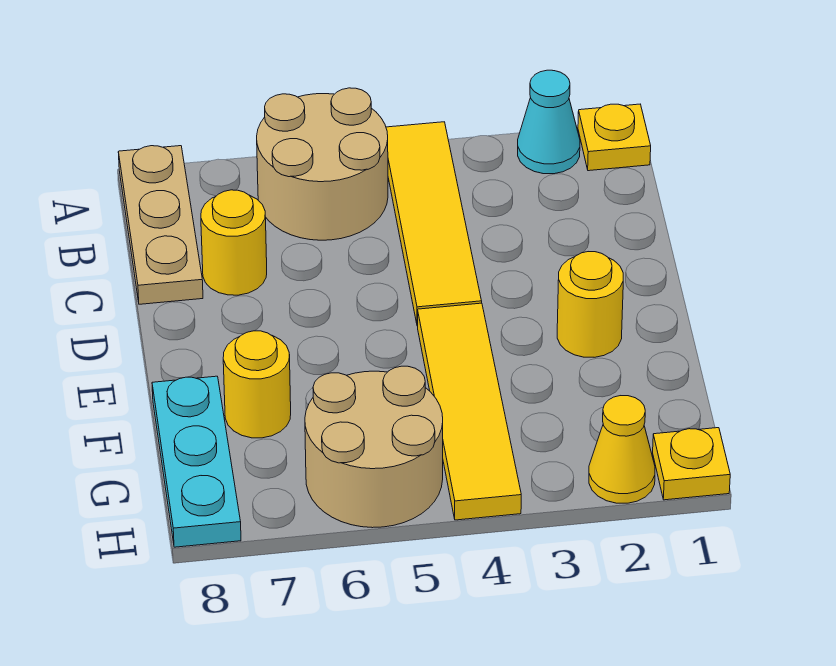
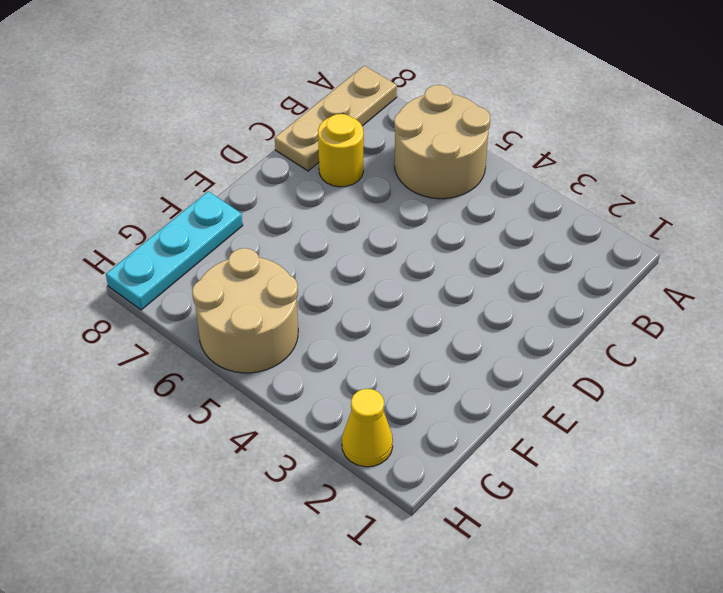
none -> yellow plate A1 level 1
none -> cyan cone A2 level 1
none -> yellow tile A4:D4 level 1

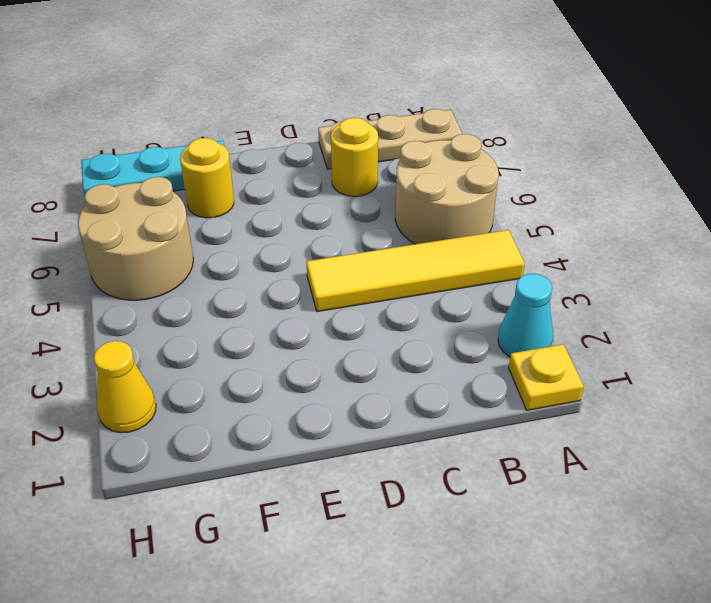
none -> yellow round brick E2 level 1
none -> yellow tile E4:H4 level 1
none -> yellow plate H1 level 1

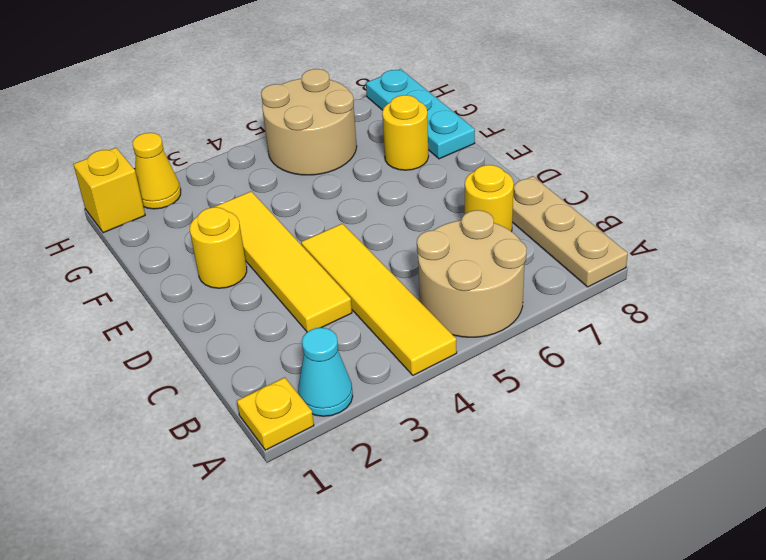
yellow tile C3:F3 level 1 -> yellow tile E4:H4 level 1
yellow brick H1 level 1 -> yellow plate H1 level 1

